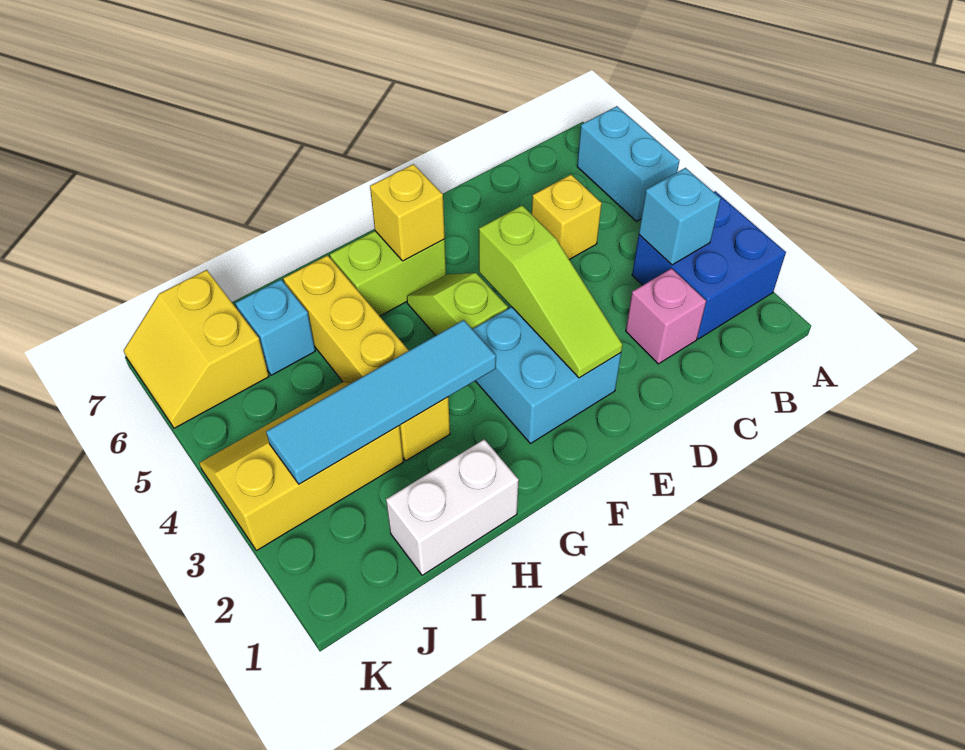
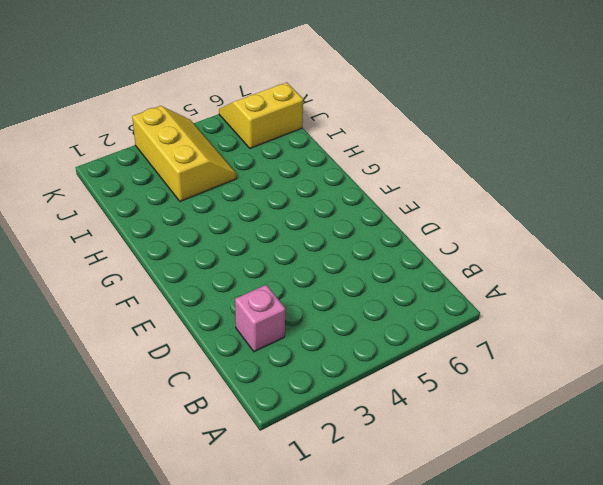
none -> blue brick A2:B3 level 1
none -> cyan brick A5:A6 level 1
none -> yellow brick C5 level 1

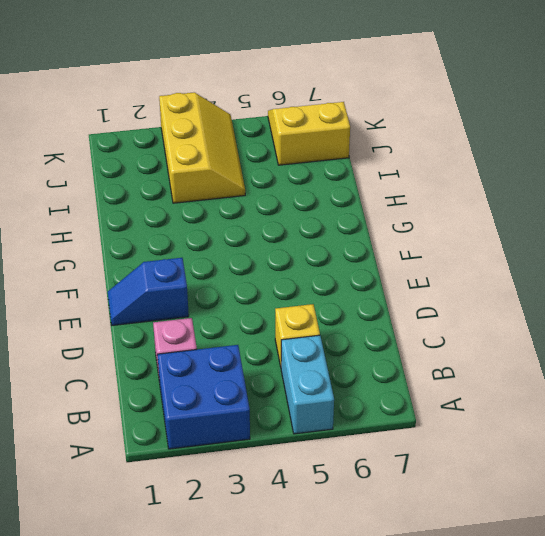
cyan brick A5:B5 level 1 -> cyan brick A5:A6 level 1
blue slope E1:E2 level 1 top 2 -> cyan brick E2:F3 level 1
none -> lime slope F4:F5 level 1 top 4
none -> lime brick F6:G6 level 1
none -> white brick H1:I1 level 1

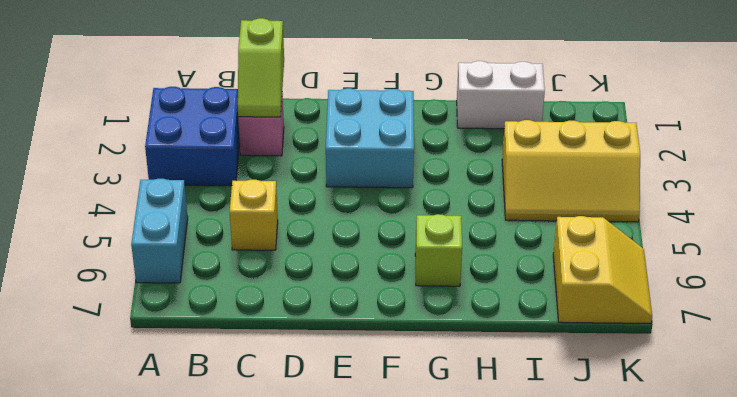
lime slope C1:C2 level 2 top 1 -> lime slope F4:F5 level 1 top 4
lime brick G6 level 1 -> lime brick F6:G6 level 1
none -> yellow brick H3:H6 level 1
none -> cyan brick I6 level 1
none -> cyan brick B3 level 2

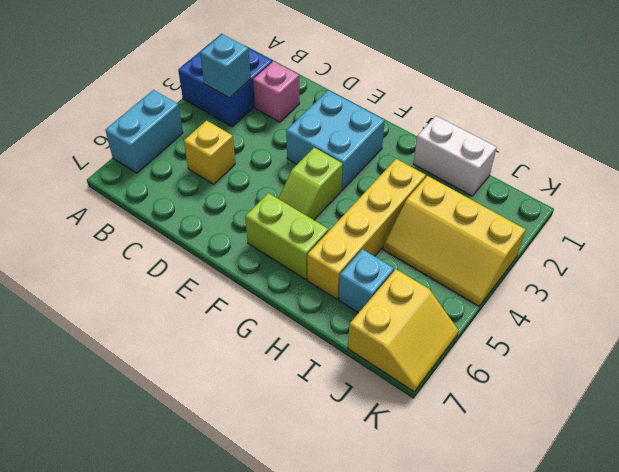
none -> lime slope E2:E4 level 2 top 4
none -> yellow brick F6 level 2
none -> cyan tile G3:J3 level 2

